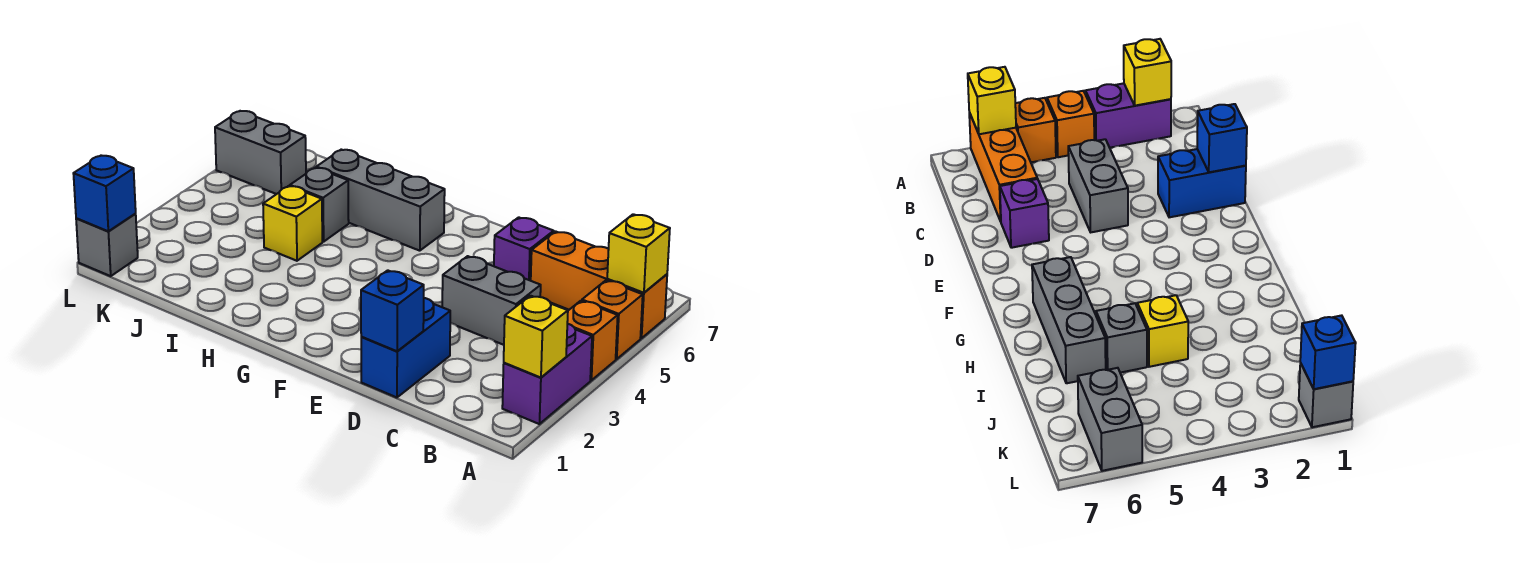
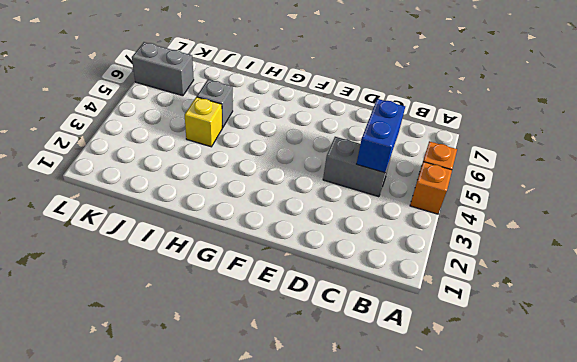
blue brick C4:C5 level 2 -> blue brick D1:D2 level 1
none -> purple brick A2:A3 level 1
none -> orange brick A6:C6 level 1
none -> purple brick D6 level 1

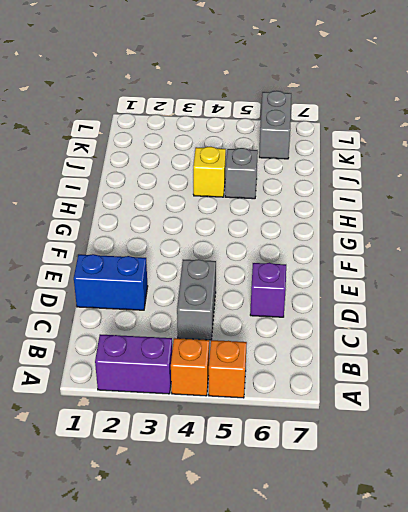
none -> orange brick A6:C6 level 1
none -> grey brick G6:I6 level 1
none -> grey brick L1 level 1

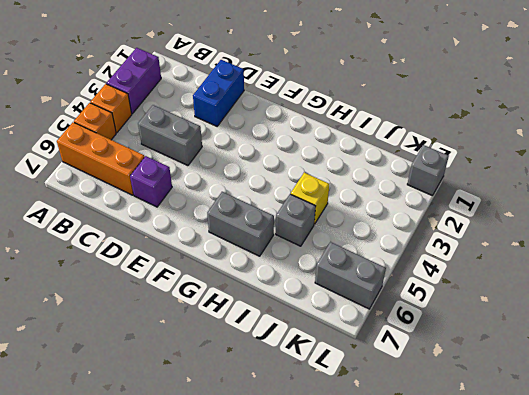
grey brick G6:H6 level 1 -> grey brick G6:I6 level 1
none -> yellow brick A2 level 2
none -> yellow brick A6 level 2
none -> blue brick D1 level 2

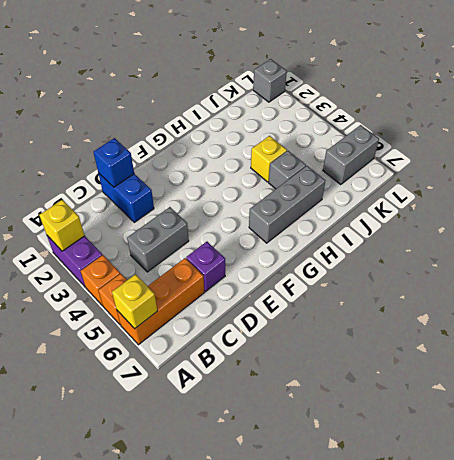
none -> blue brick L1 level 2

